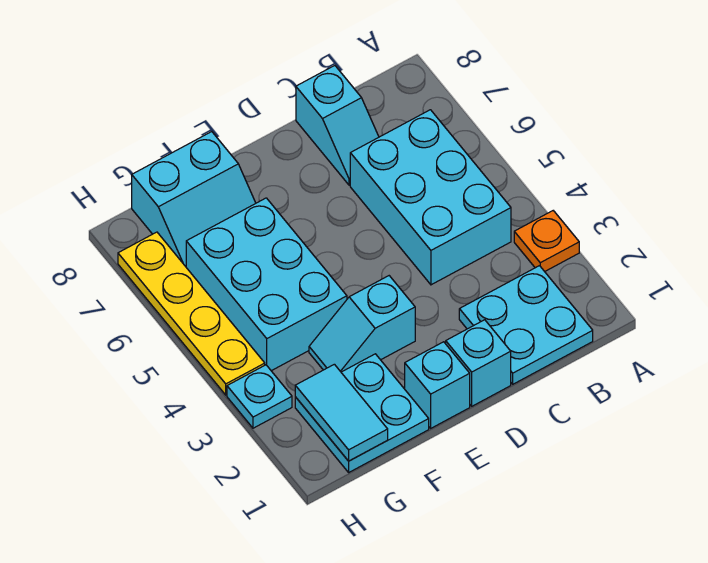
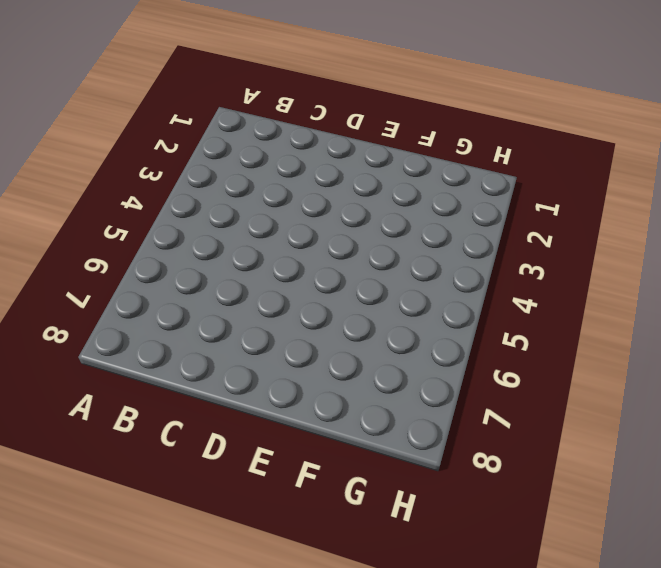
none -> orange plate A3 level 1
none -> cyan plate B1:C2 level 1
none -> cyan brick B4:C6 level 1

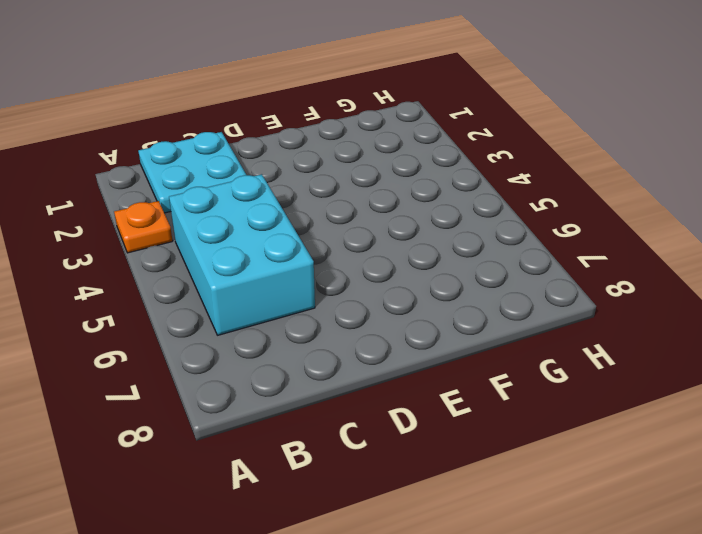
none -> cyan slope C7:C8 level 1 top 8
none -> cyan brick D1 level 1
none -> cyan brick E1 level 1

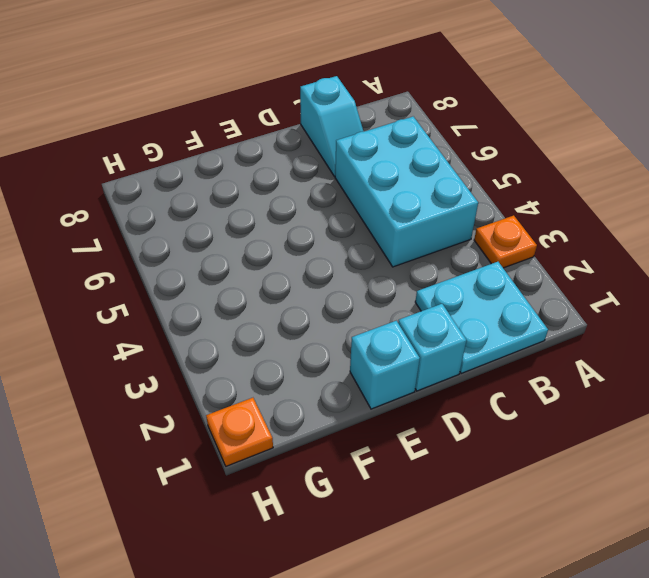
orange plate H1 level 1 -> none
none -> cyan slope E3:F3 level 1 top E
none -> cyan plate F1:G2 level 1
none -> cyan brick F4:G6 level 1

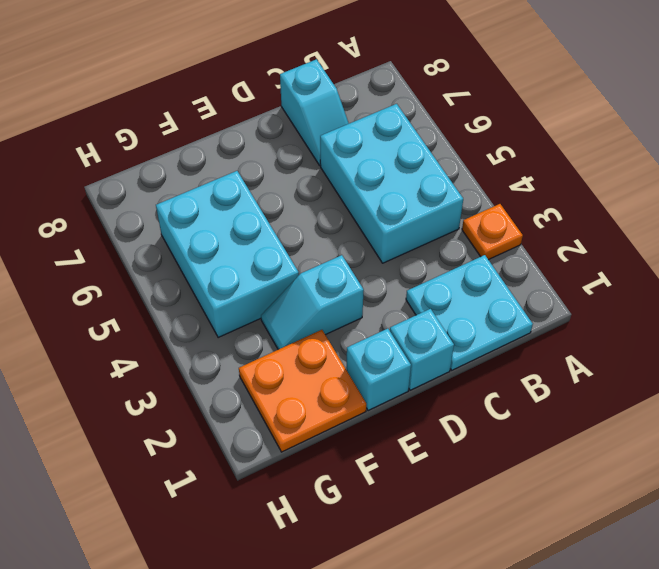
orange plate F1:G2 level 1 -> cyan plate F1:G2 level 1
none -> cyan slope F7:G8 level 1 top 8
none -> cyan plate H3 level 1
none -> yellow plate H4:H7 level 1

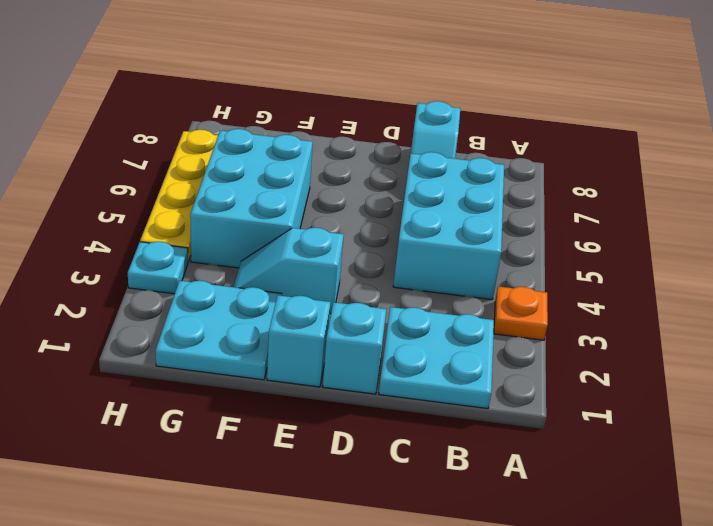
none -> cyan slope F7:G8 level 1 top 8
none -> cyan tile G1:G2 level 2

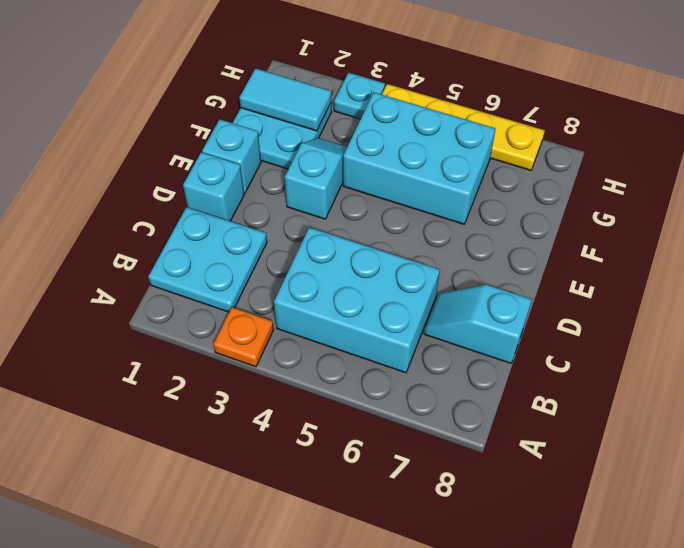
none -> cyan slope F7:G8 level 1 top 8

